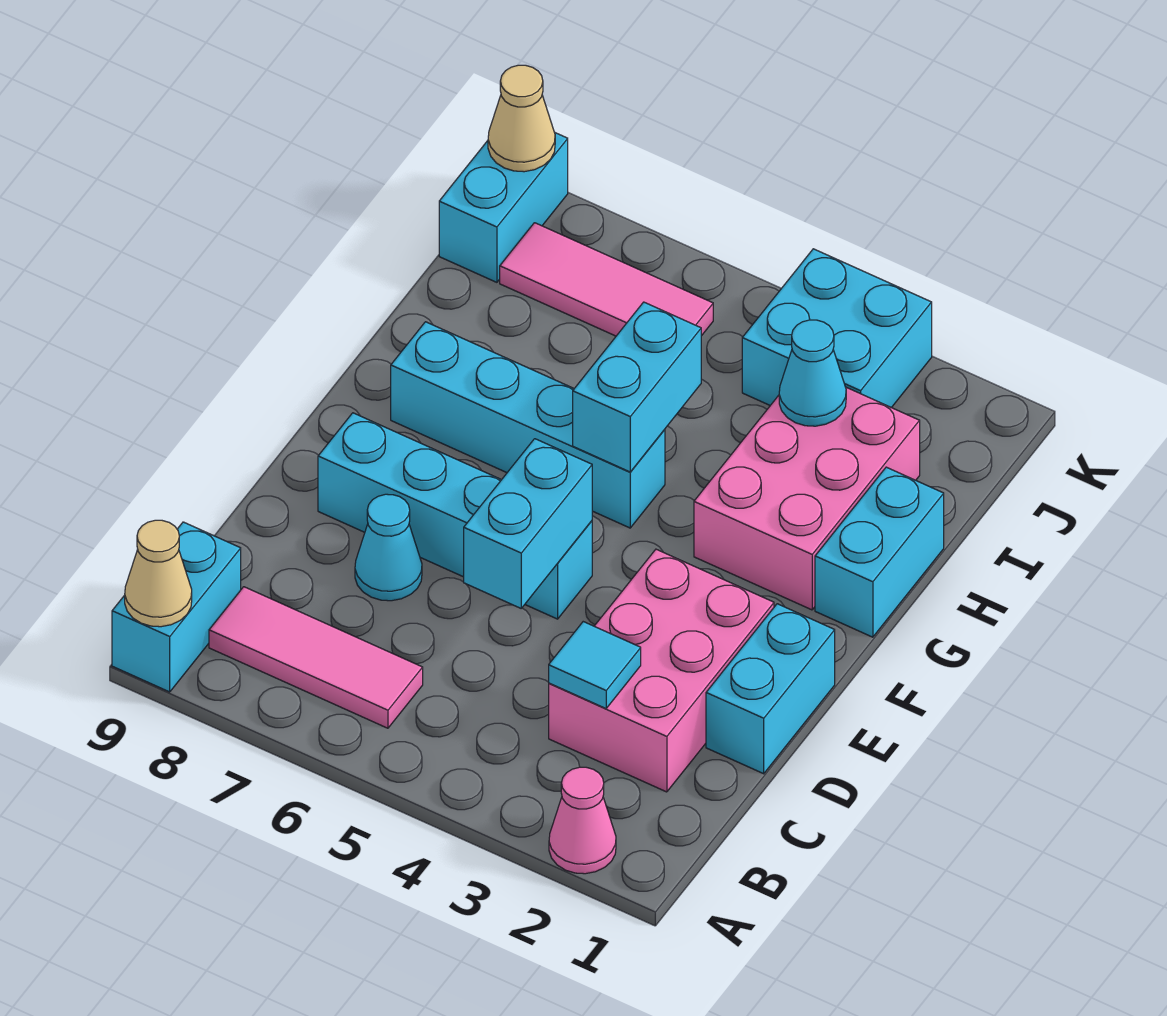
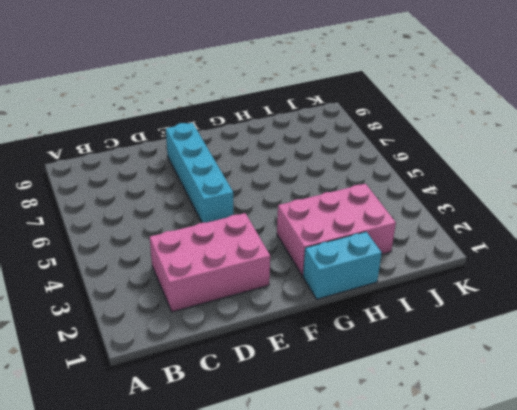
none -> pink cone A2 level 1
none -> cyan brick A9:B9 level 1
none -> pink tile B6:B8 level 1

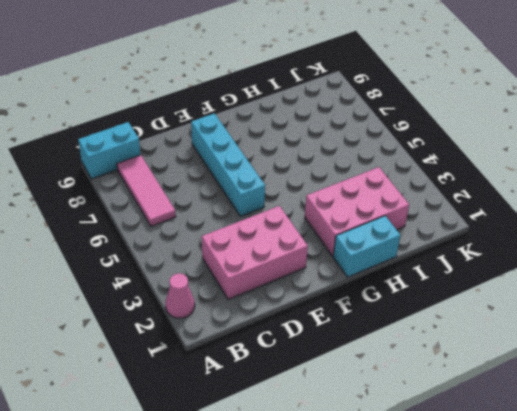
none -> cyan brick D1:E1 level 1
none -> cyan cone D7 level 1
none -> cyan brick G5:G8 level 1

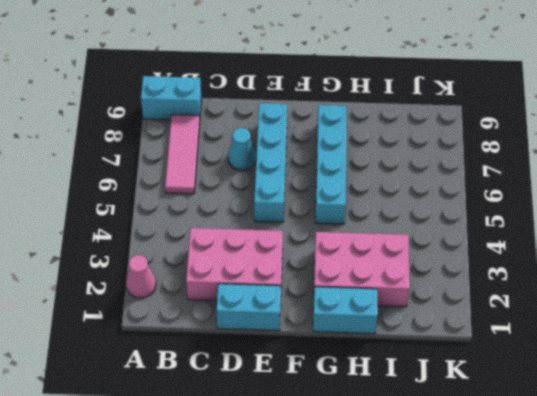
none -> cyan brick J3:K4 level 1
none -> pink tile J6:J8 level 1
none -> cyan brick J9:K9 level 1

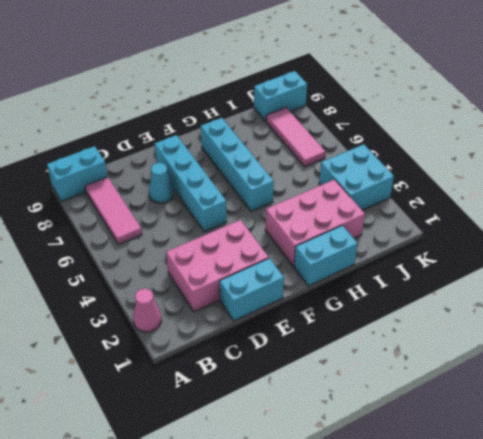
none -> tan cone A9 level 2
none -> cyan tile C3 level 2
none -> cyan brick D5:E5 level 2

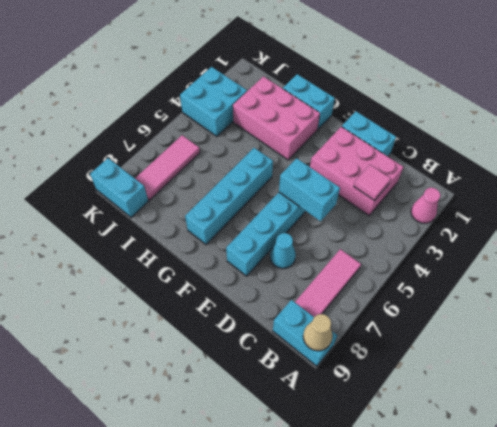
pink tile C3 level 2 -> cyan tile C3 level 2
none -> cyan brick G5:H5 level 2
none -> cyan cone I3 level 2
none -> tan cone K9 level 2

